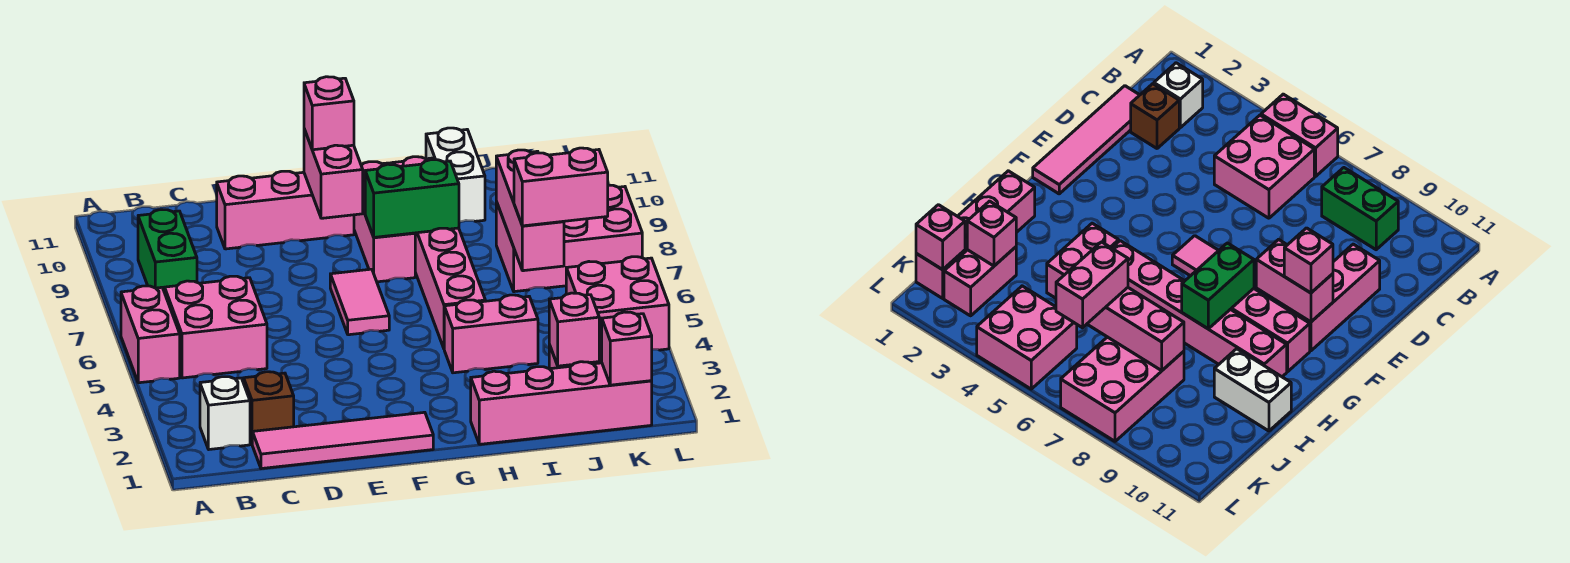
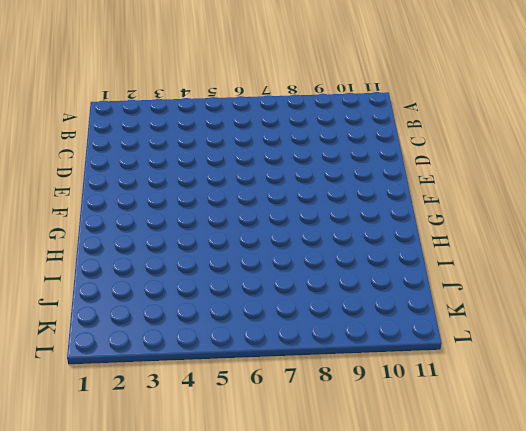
none -> pink brick A5:A6 level 1
none -> white brick B2 level 1
none -> pink brick B5:C6 level 1

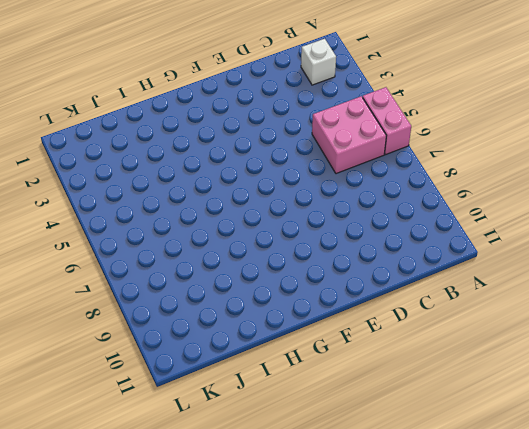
none -> green brick B8:B9 level 1
none -> pink tile C1:F1 level 1
none -> brown brick C2 level 1

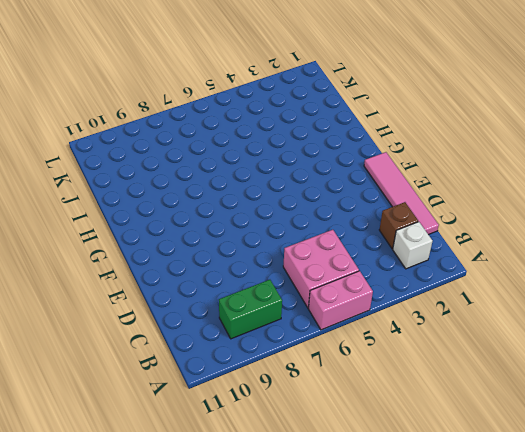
none -> pink brick D10:F10 level 1
none -> pink tile F6:F7 level 1
none -> pink brick G8:G10 level 1

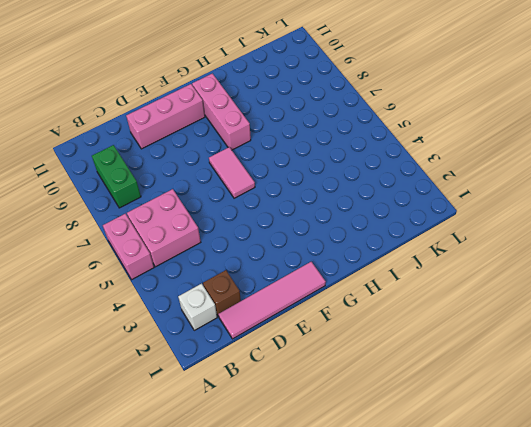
none -> pink brick H1:K1 level 1
none -> pink brick H4:I4 level 1
none -> pink brick H5:H10 level 1

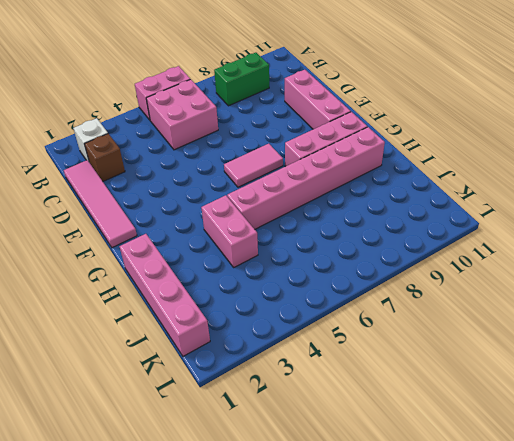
none -> white brick I10:I11 level 1
none -> pink brick J2:K2 level 1
none -> pink brick J7:L8 level 1

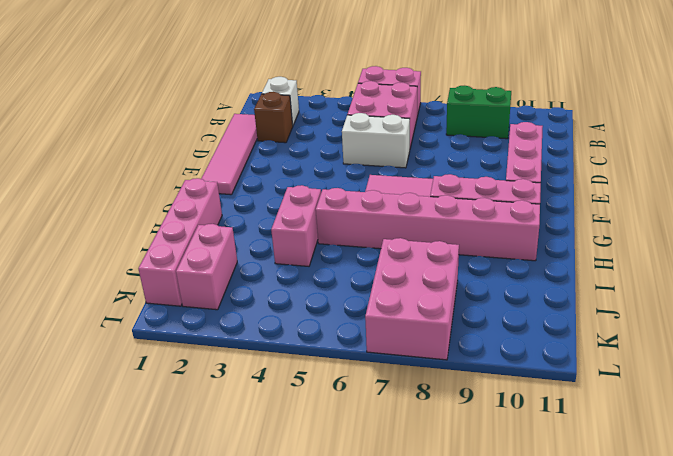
white brick D5:D6 level 1 -> white brick I10:I11 level 1
none -> pink brick K4:L5 level 1
none -> pink brick F9:F10 level 2
none -> green brick G8:H8 level 2

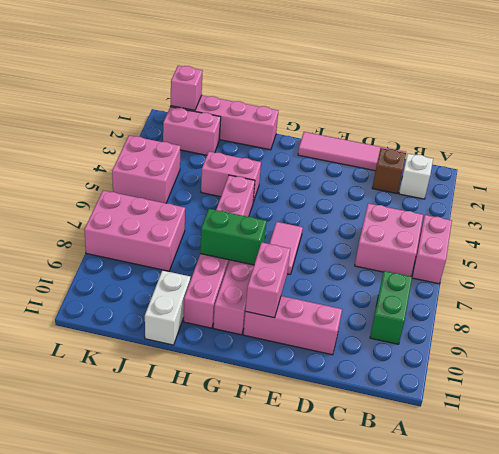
none -> pink brick J2 level 2
none -> pink brick J6:J8 level 2
none -> pink brick F10 level 3

